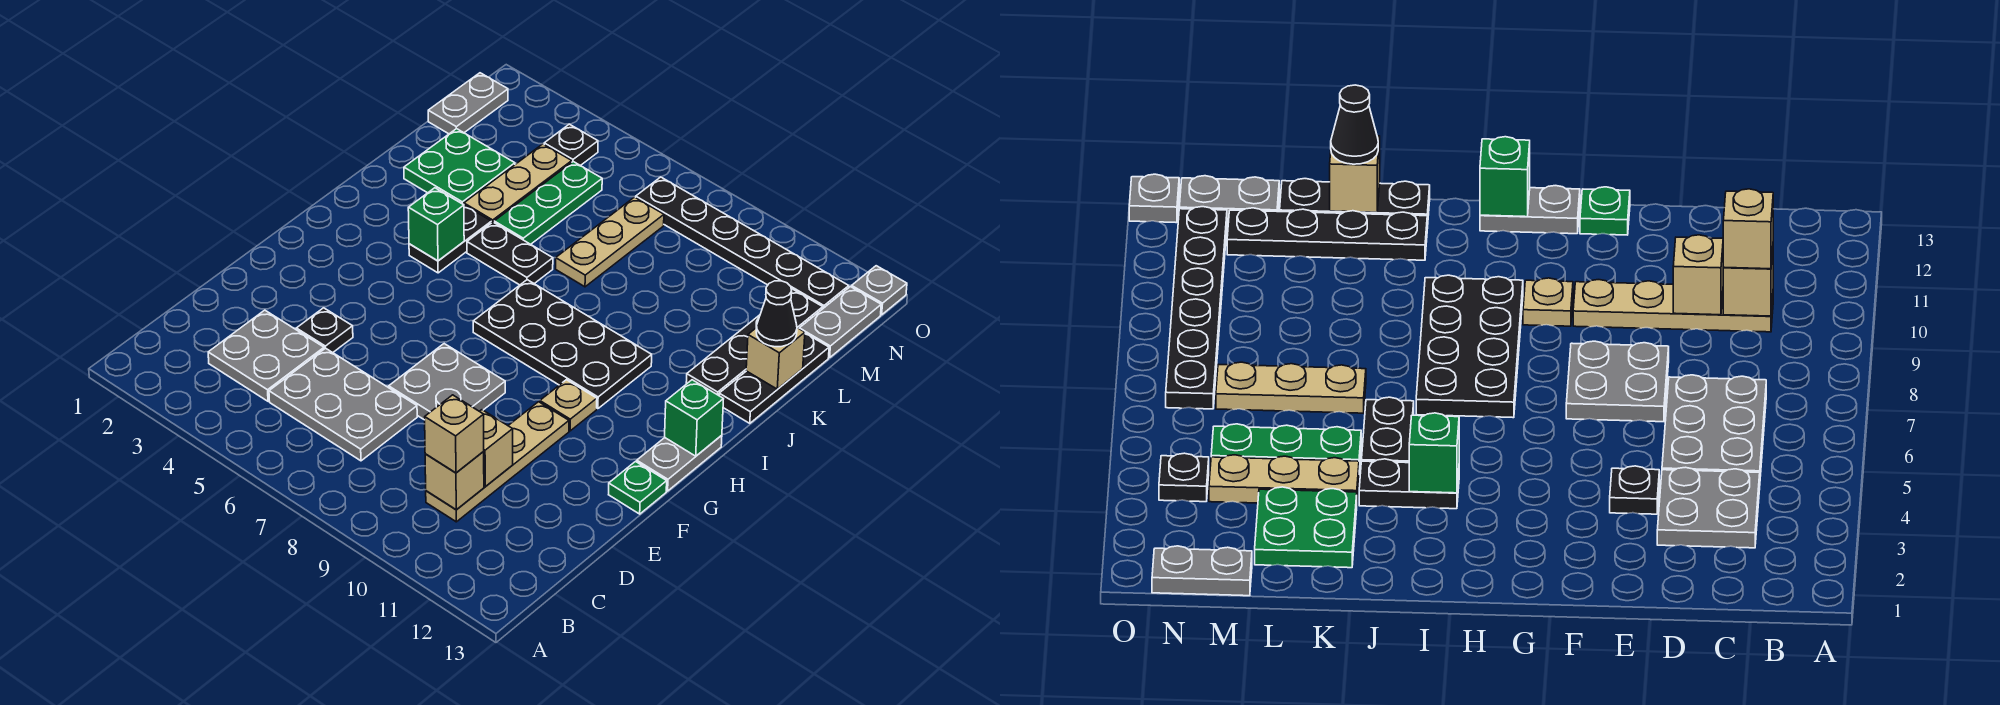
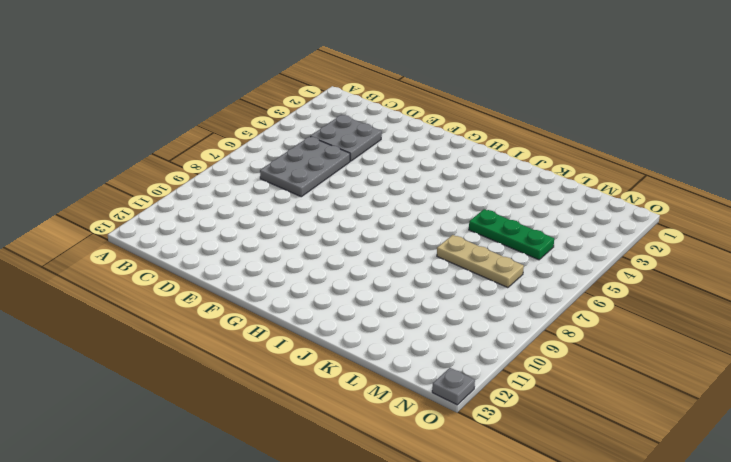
none -> tan plate C10:F10 level 1
none -> black plate E4 level 1
none -> grey plate E7:F8 level 1

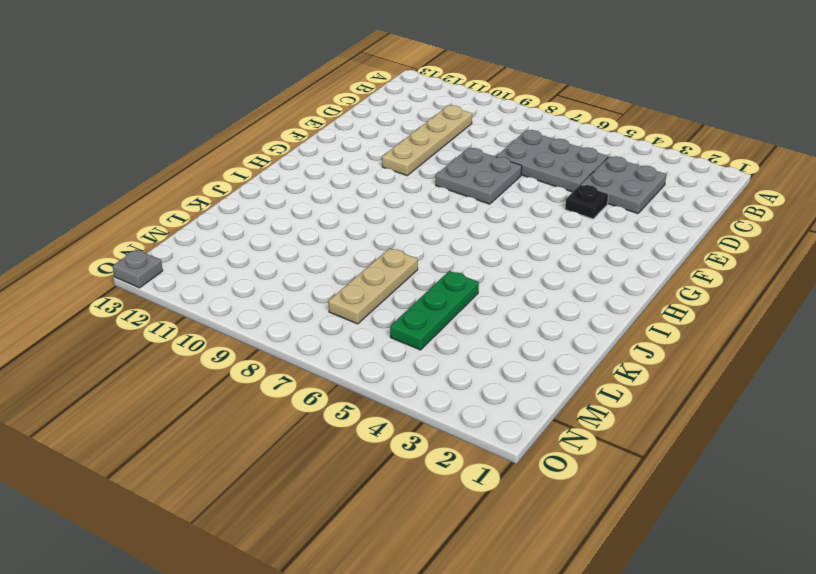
none -> green plate F13 level 1
none -> tan plate G10 level 1
none -> grey plate G13:H13 level 1

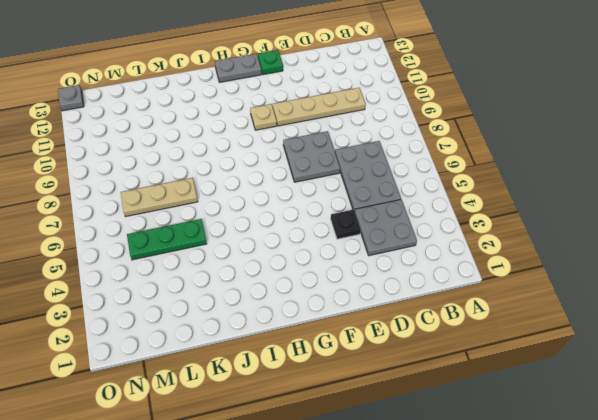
none -> black plate H7:I10 level 1
none -> black plate I4:J4 level 1
none -> black plate J5:J6 level 1

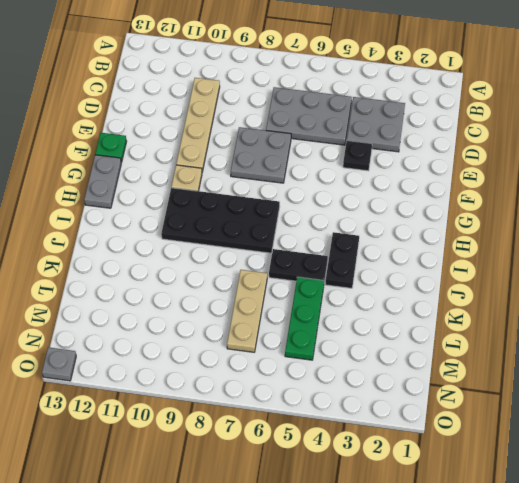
none -> black plate J12:M12 level 1
none -> black plate J13:L13 level 1
none -> green plate K2:L3 level 1

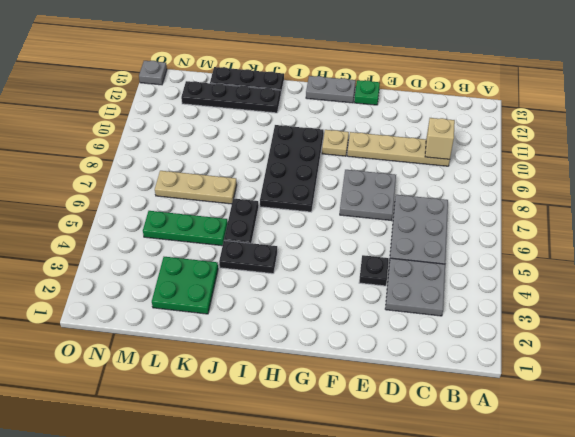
none -> tan plate K4:M4 level 1
none -> grey plate M1:N1 level 1
none -> grey plate M13:N13 level 1

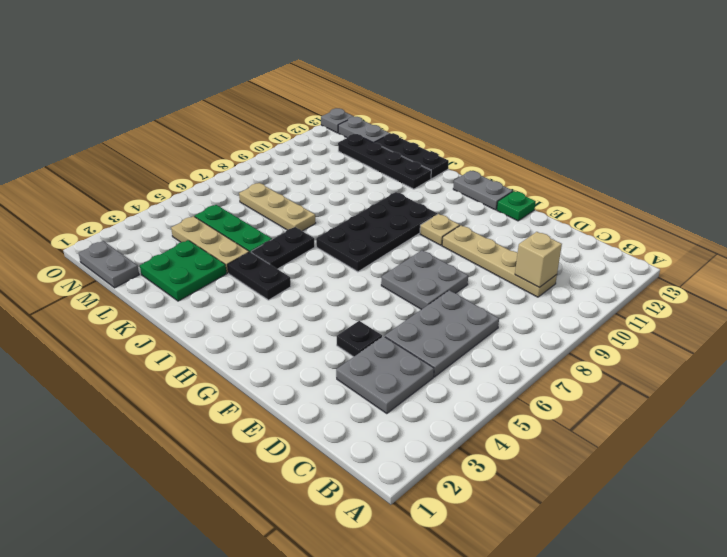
none -> black plate N4 level 1
none -> black plate N7:N12 level 1
none -> tan brick D10 level 2

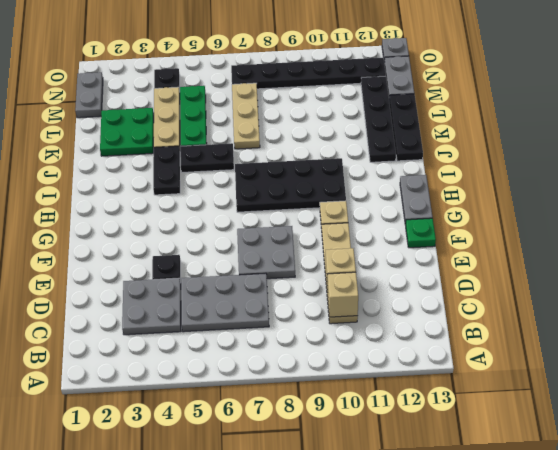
none -> green brick H13 level 2
none -> green brick I4 level 2
none -> tan brick K13 level 2

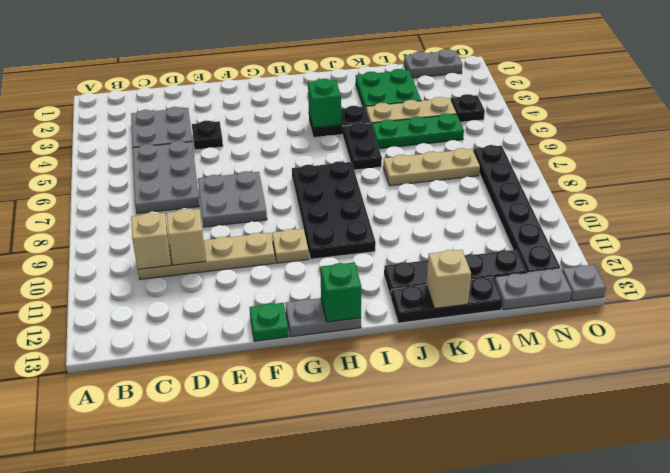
none -> tan brick C10 level 3
none -> black cone K13 level 3

